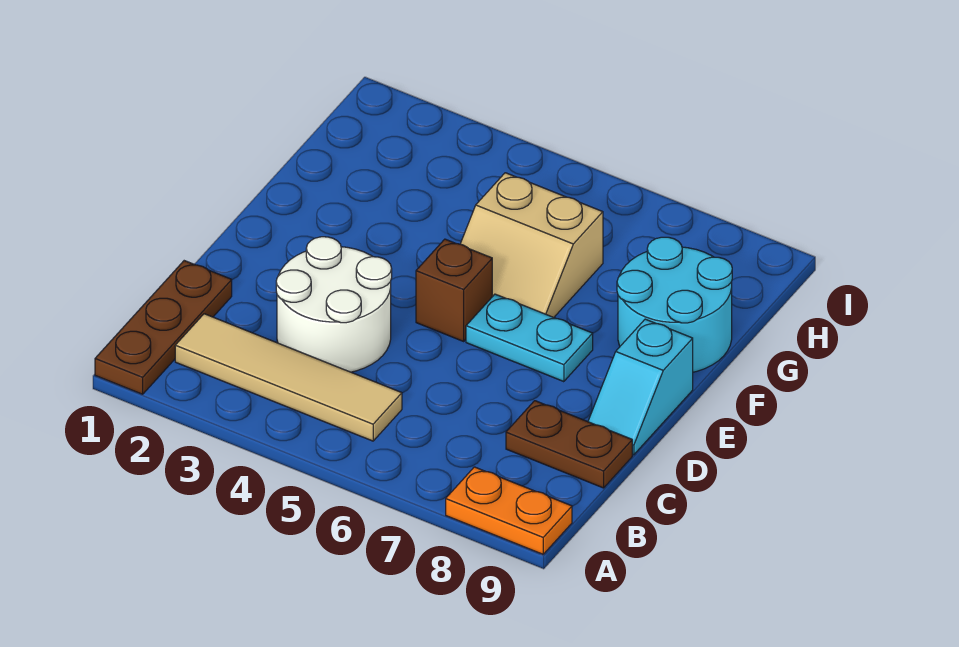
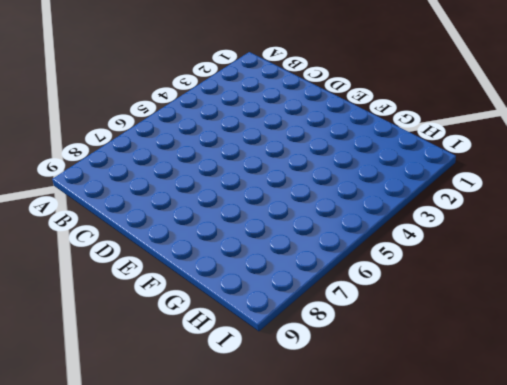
none -> brown plate A1:C1 level 1
none -> orange plate A8:A9 level 1

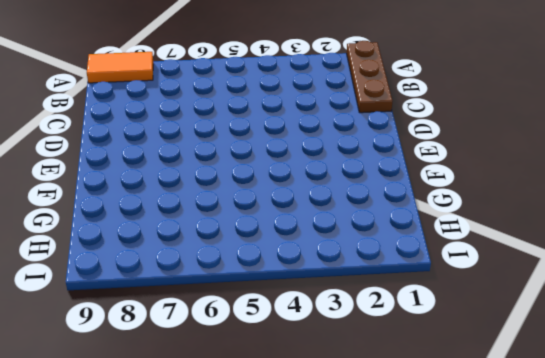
orange tile A8:A9 level 1 -> orange plate A8:A9 level 1
none -> tan tile B2:B5 level 1
none -> white round brick C3:D4 level 1

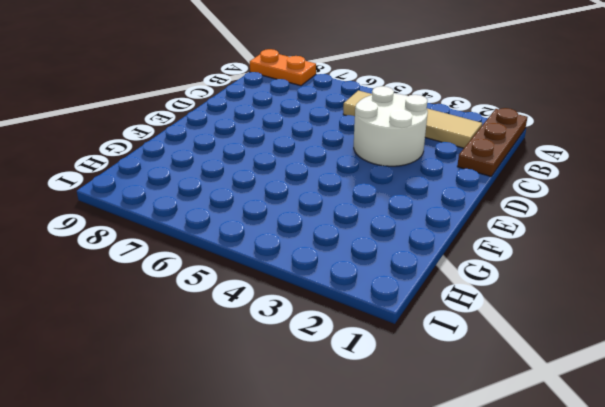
none -> brown plate C8:C9 level 1
none -> cyan slope D9:E9 level 1 top E

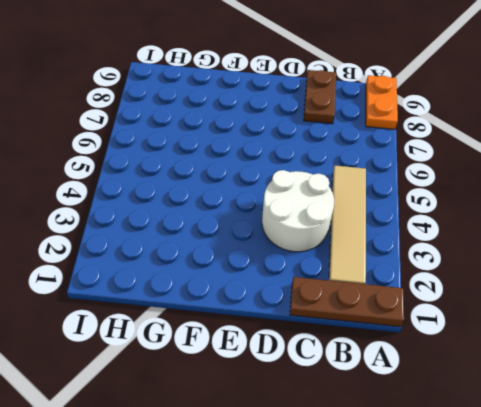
none -> cyan slope D9:E9 level 1 top E
none -> brown brick E5 level 1

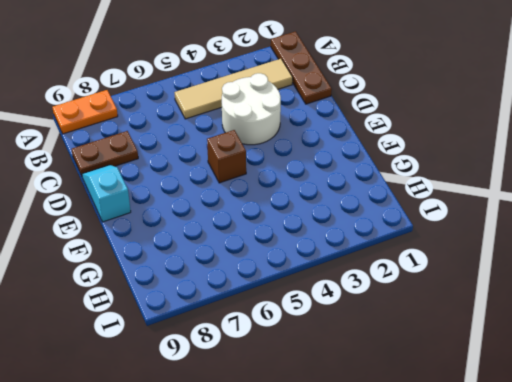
none -> cyan plate E6:E7 level 1
none -> tan slope F5:G6 level 1 top G

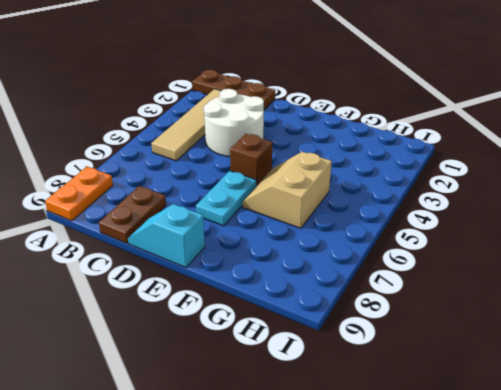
none -> cyan round brick F8:G9 level 1

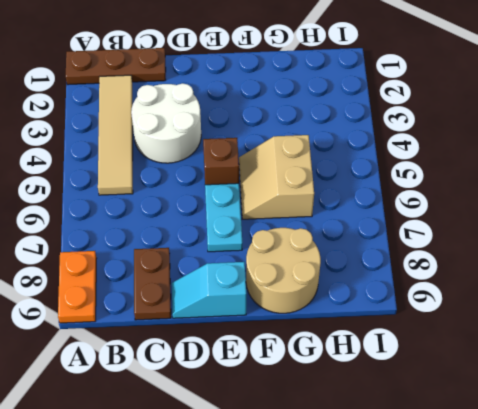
tan round brick F8:G9 level 1 -> cyan round brick F8:G9 level 1

